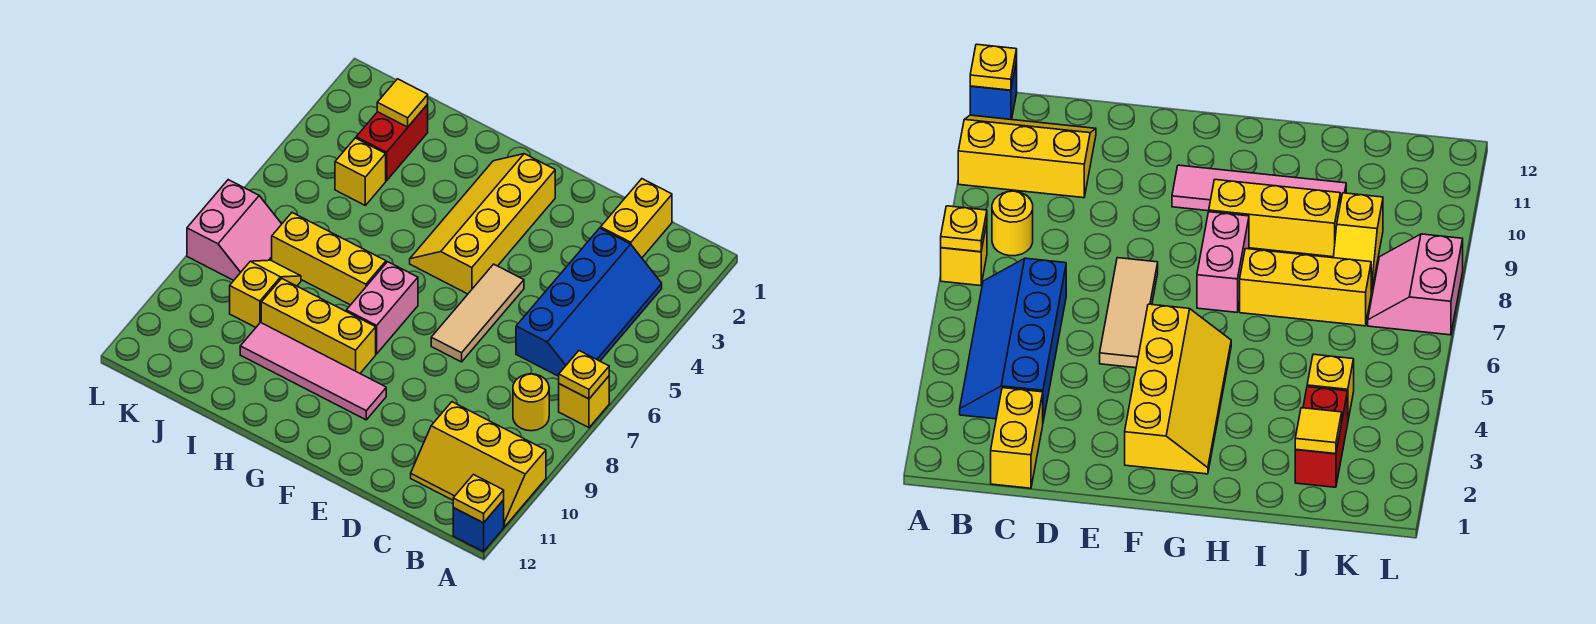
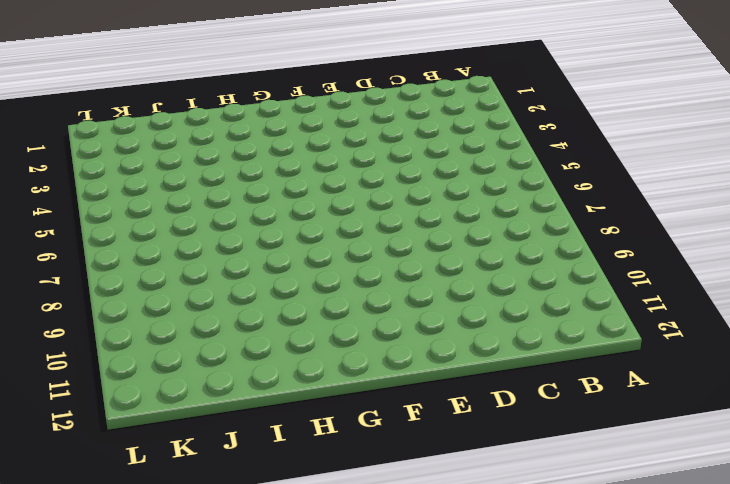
none -> yellow brick A7 level 1
none -> yellow slope A10:C11 level 1 top 10
none -> blue brick A12 level 1

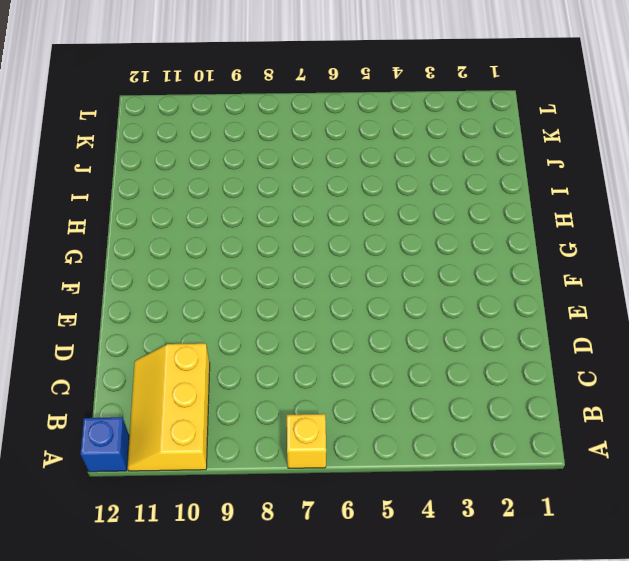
none -> blue slope B3:C6 level 1 top C
none -> yellow round brick B8 level 1
none -> yellow brick C1:C2 level 1

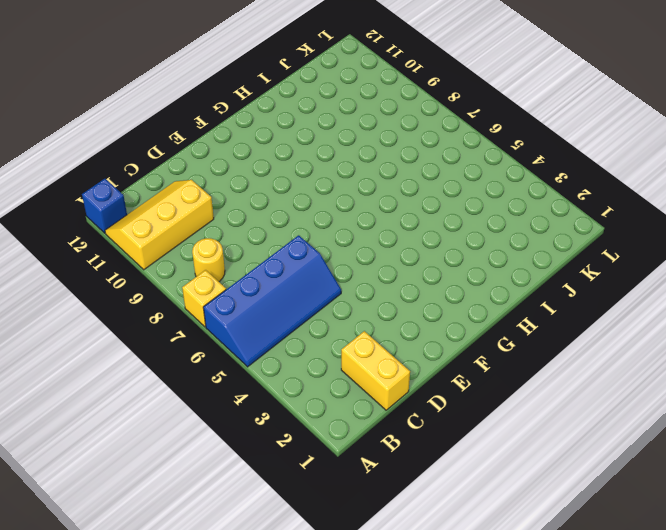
blue slope A5:D6 level 1 top 6 -> blue slope B3:C6 level 1 top C
none -> tan tile E5:E7 level 1
none -> yellow slope F2:G5 level 1 top F
none -> pink tile F10:I10 level 1

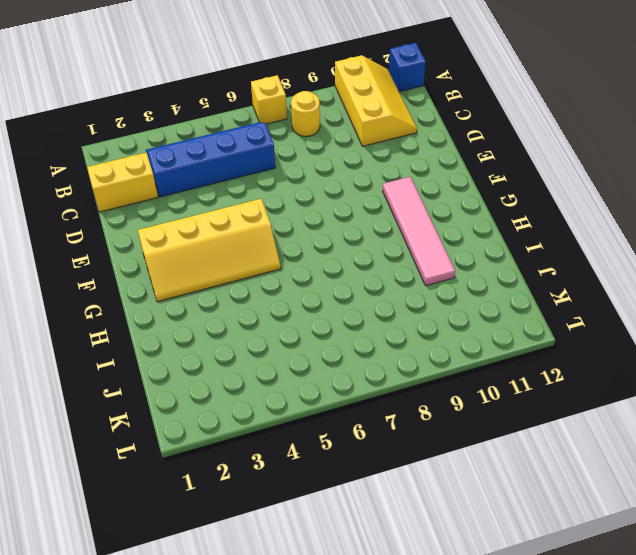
none -> tan tile E5:E7 level 1
none -> pink brick G7:G8 level 1
none -> yellow brick G9:I9 level 1

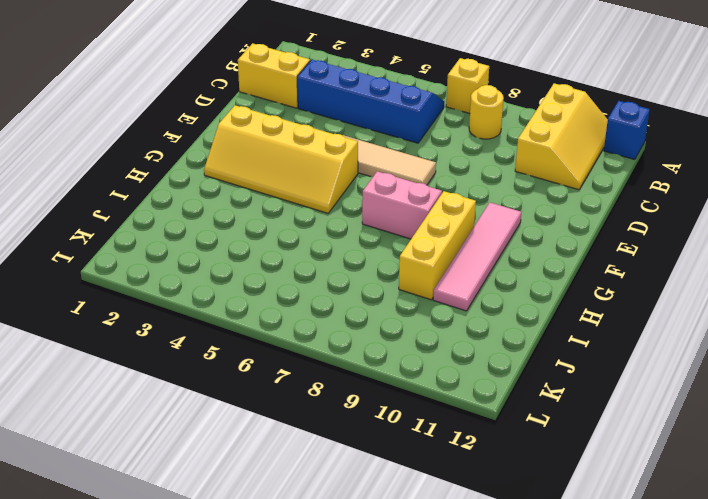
none -> yellow brick H7:J7 level 1
none -> red brick J2:J3 level 1
none -> yellow brick J4 level 1

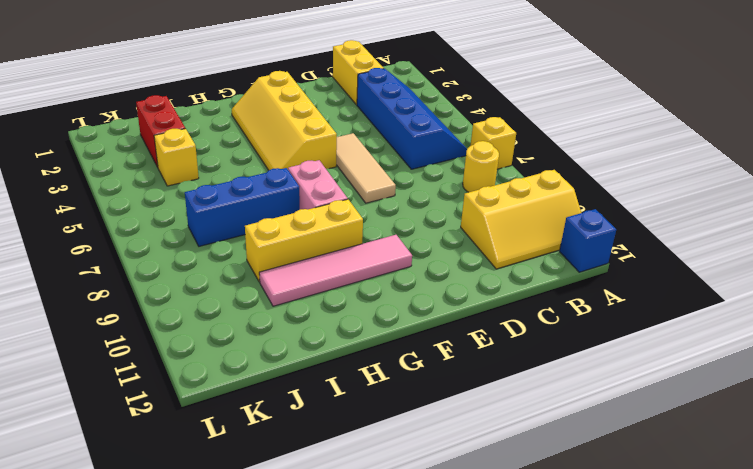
blue brick H7:J7 level 1 -> yellow brick H7:J7 level 1
none -> yellow slope J8:J9 level 1 top 9
none -> pink slope K7:L8 level 1 top L
none -> yellow plate A7 level 2

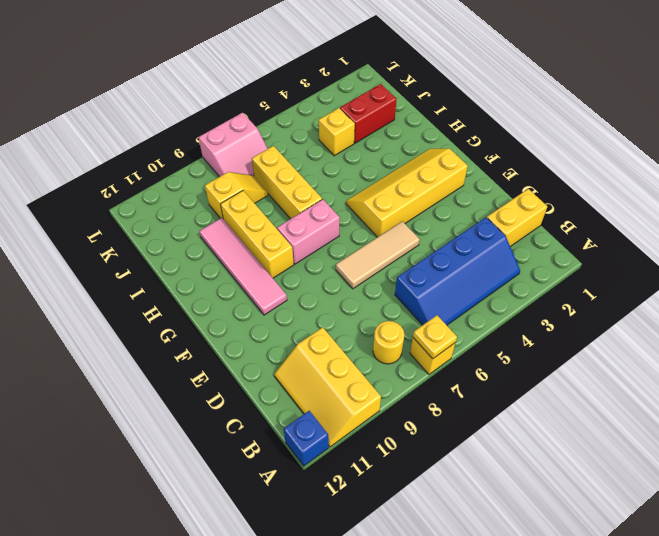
none -> yellow plate A12 level 2
none -> yellow tile J2 level 2

